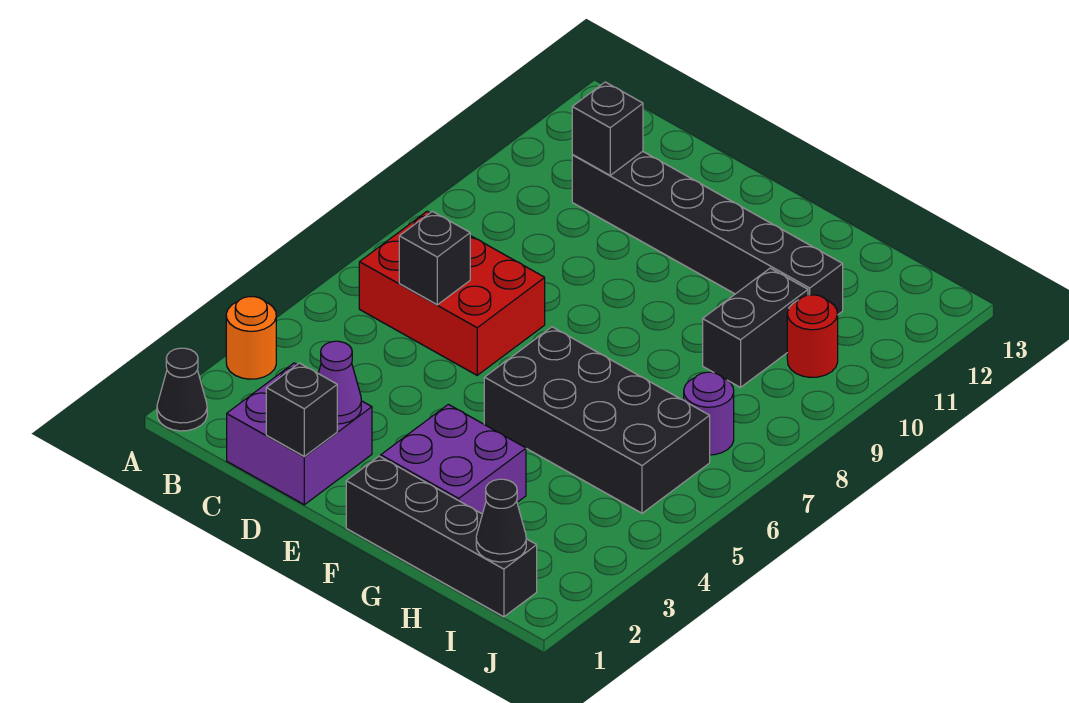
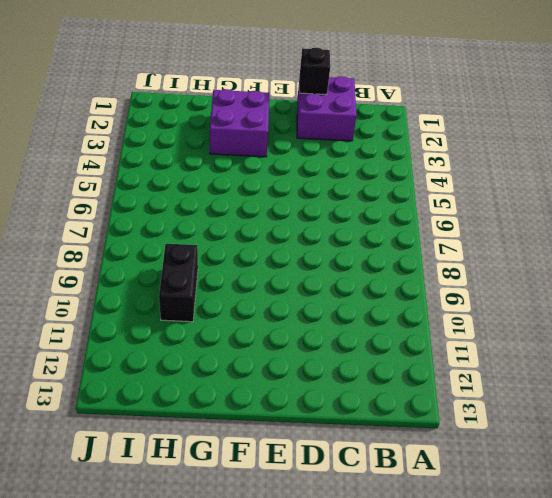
none -> black cone A1 level 1
none -> orange round brick A3 level 1
none -> red brick B6:D7 level 1

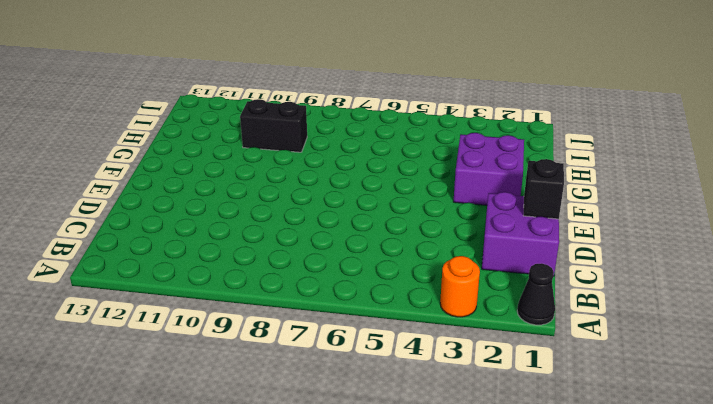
none -> red brick B6:D7 level 1
none -> black brick C11:H11 level 1
none -> black brick F1:I1 level 1

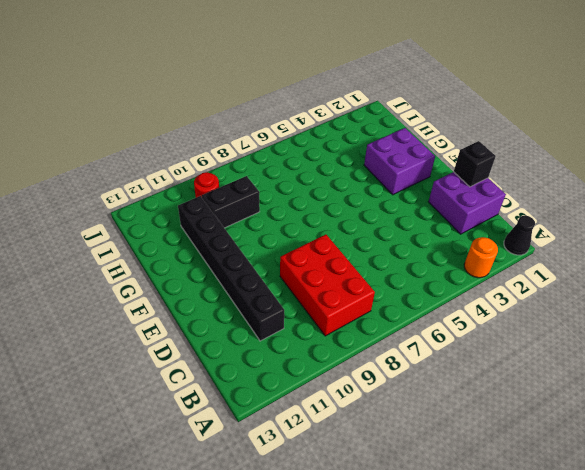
red brick B8:D9 level 1 -> red brick B6:D7 level 1
none -> black brick F1:I1 level 1
none -> black brick F5:I6 level 1
none -> purple round brick I7 level 1

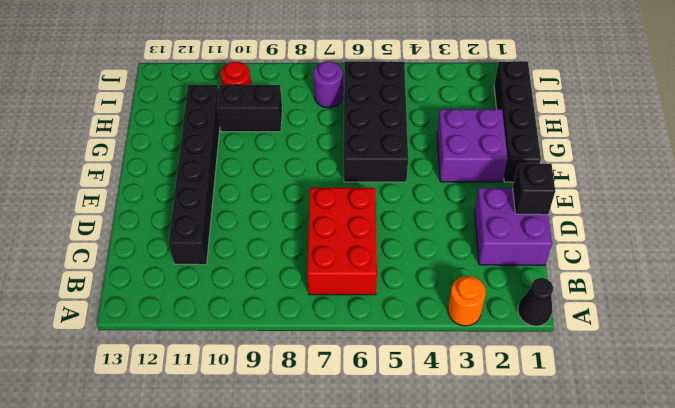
none -> black brick C6 level 2
none -> black brick C11 level 2
none -> purple cone D2 level 2

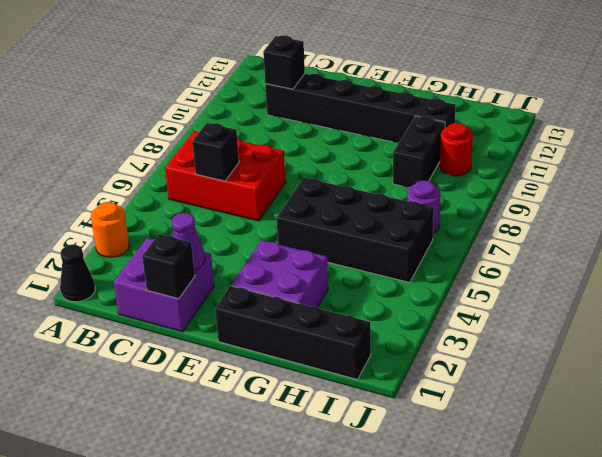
none -> black cone I1 level 2

